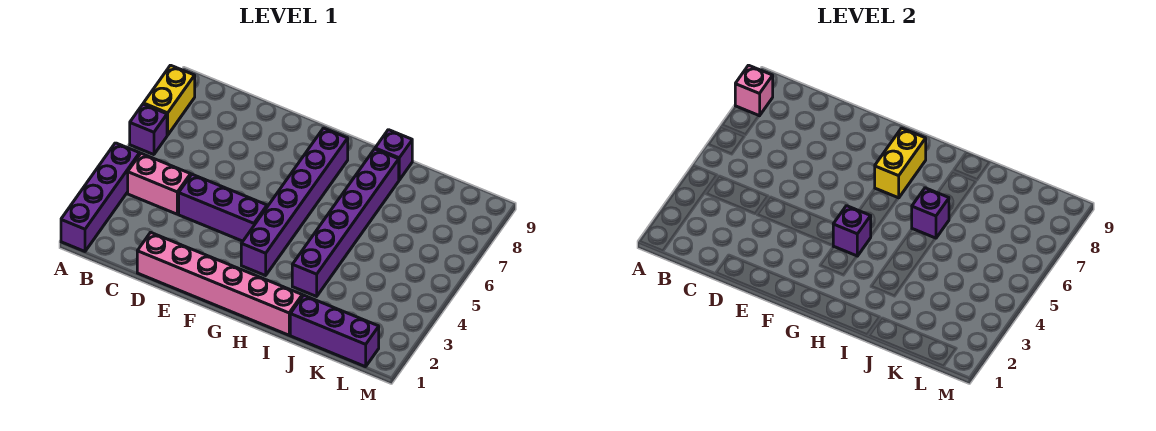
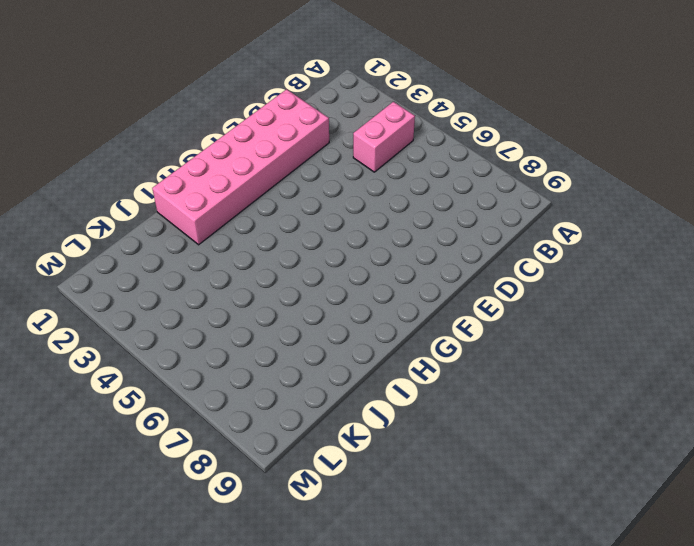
pink brick D1:I2 level 1 -> pink brick D1:I1 level 1
none -> purple brick A1:A4 level 1
none -> purple brick A6 level 1
none -> yellow brick A7:A8 level 1

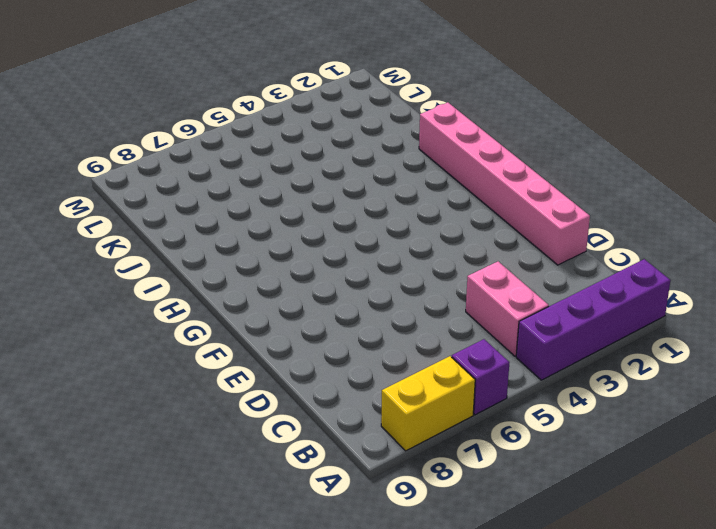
none -> purple brick D4:F4 level 1
none -> purple brick G3:G8 level 1
none -> purple brick I3:I8 level 1

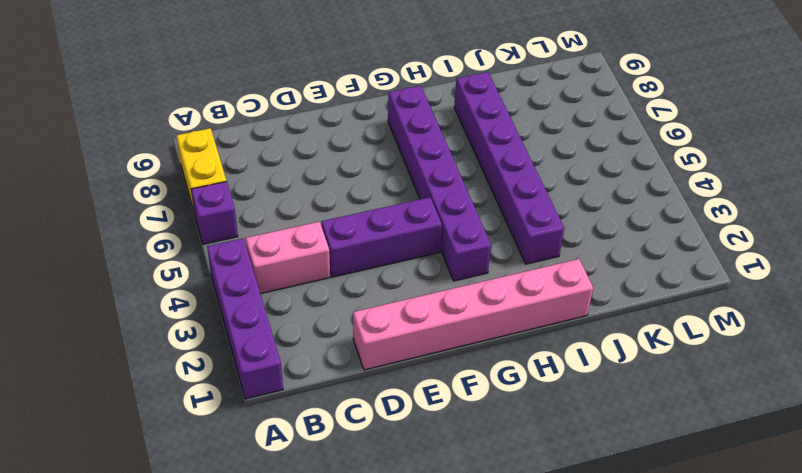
none -> purple brick I9 level 1
none -> purple brick J1:L1 level 1
none -> pink brick A8 level 2

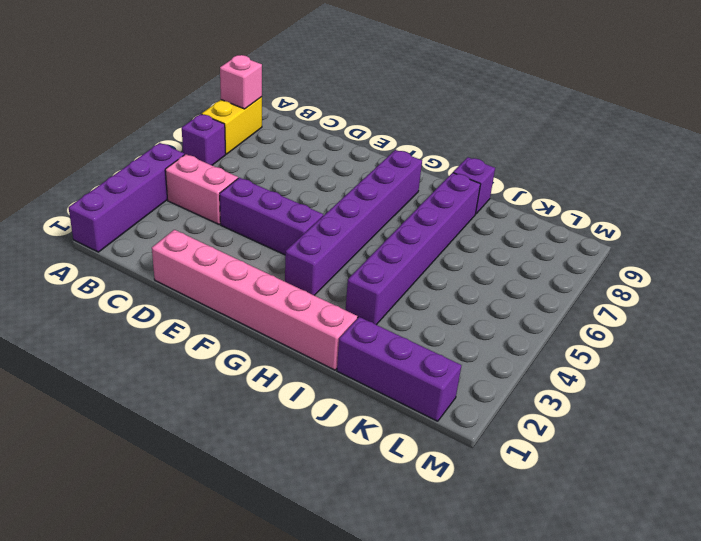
none -> purple brick G4 level 2
none -> yellow brick G7:G8 level 2
none -> purple brick I6 level 2

